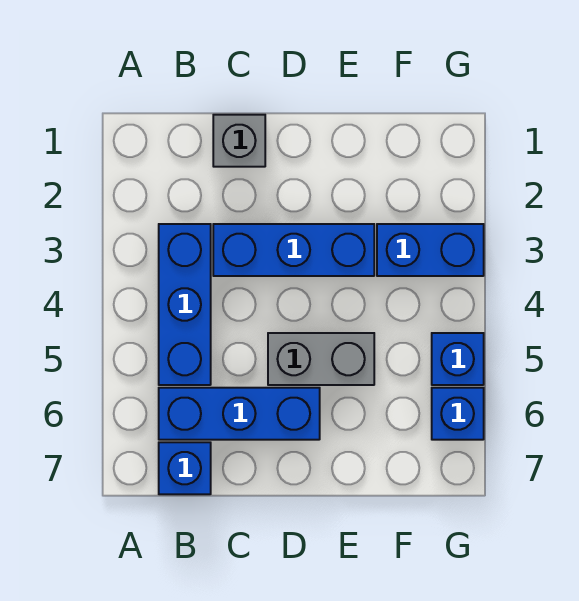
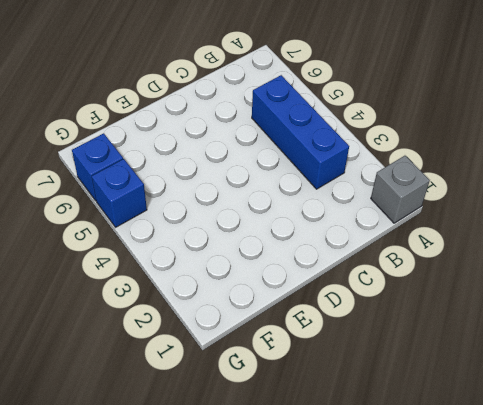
grey brick A1 level 1 -> grey brick C1 level 1
none -> blue brick B6:D6 level 1
none -> blue brick B7 level 1

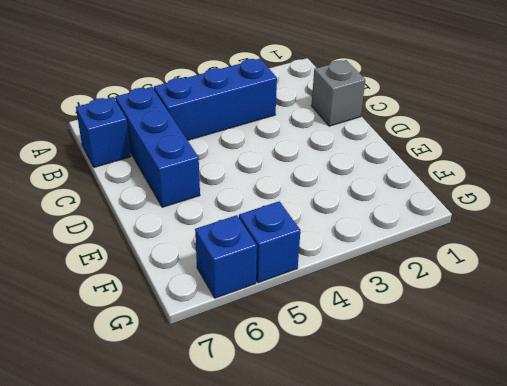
none -> blue brick C3:E3 level 1
none -> grey brick D5:E5 level 1

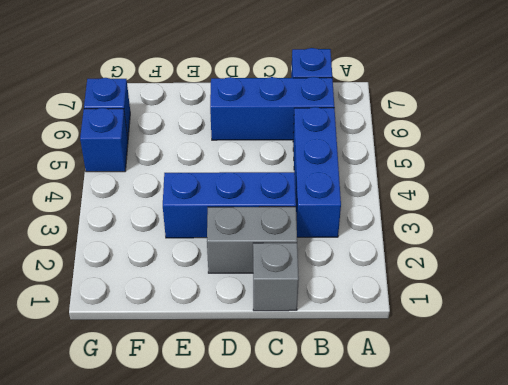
grey brick C2:D2 level 1 -> grey brick D5:E5 level 1
none -> blue brick F3:G3 level 1

